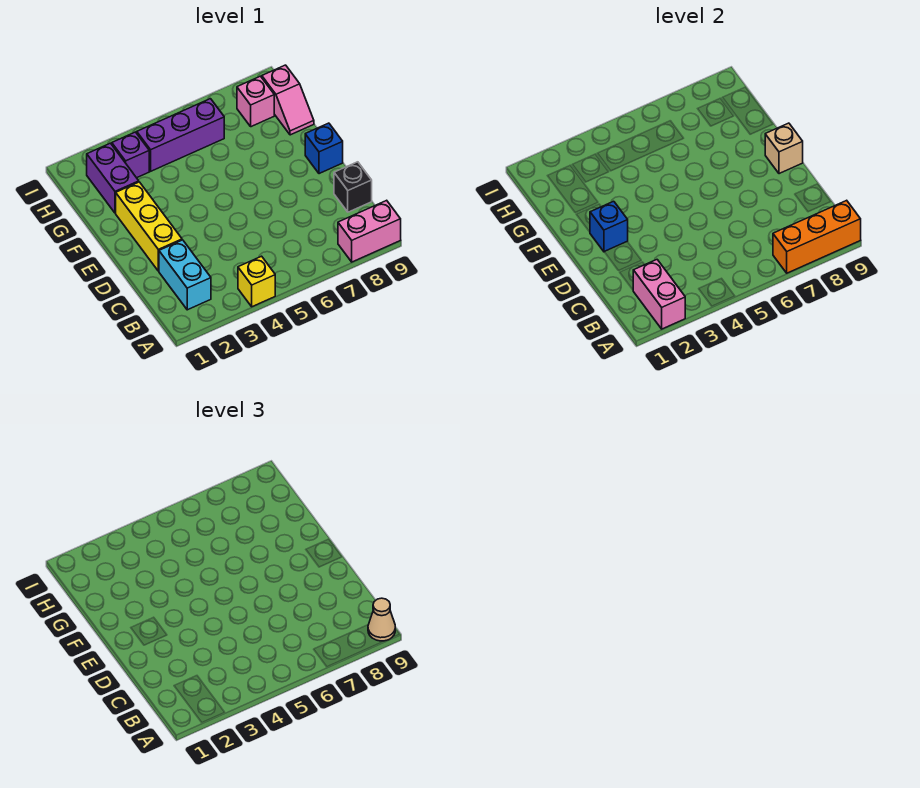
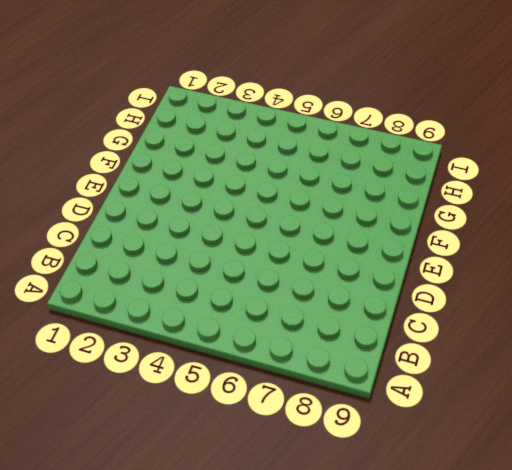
none -> yellow brick A4 level 1
none -> pink brick A8:A9 level 1
none -> cyan brick B2:C2 level 1

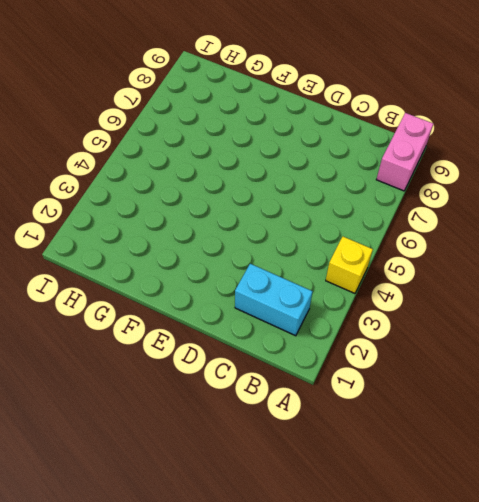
none -> black brick C9 level 1
none -> yellow brick D2:F2 level 1
none -> blue brick E9 level 1

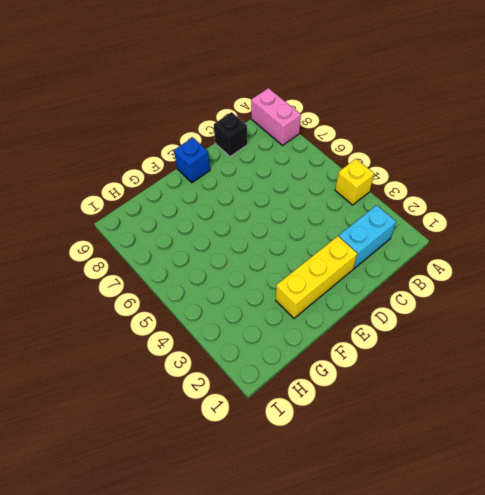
none -> purple brick G2:H2 level 1
none -> pink slope G9:H9 level 1 top H
none -> purple brick H3 level 1

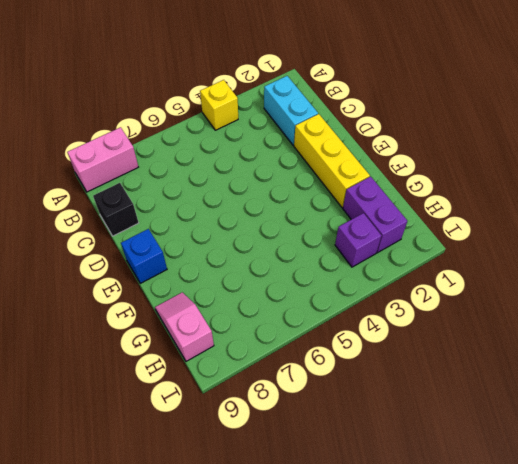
none -> purple brick H4:H6 level 1
none -> pink brick H8 level 1
none -> pink brick A2:B2 level 2

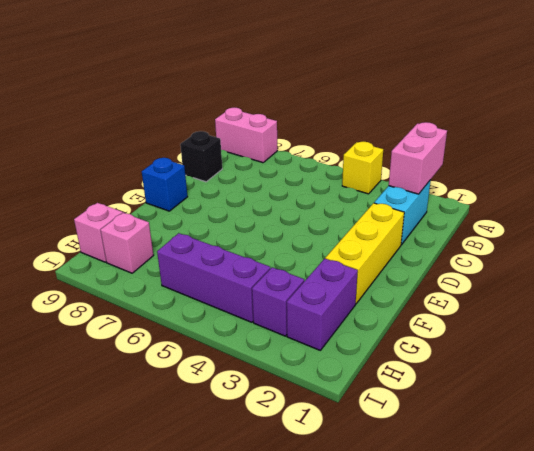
none -> orange brick A7:A9 level 2
none -> blue brick E2 level 2
none -> tan brick E9 level 2

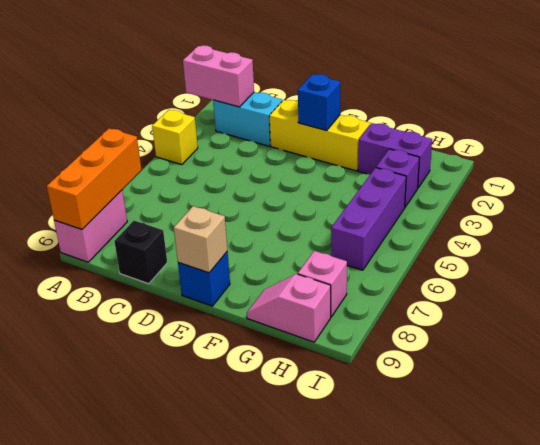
none -> tan cone A9 level 3

